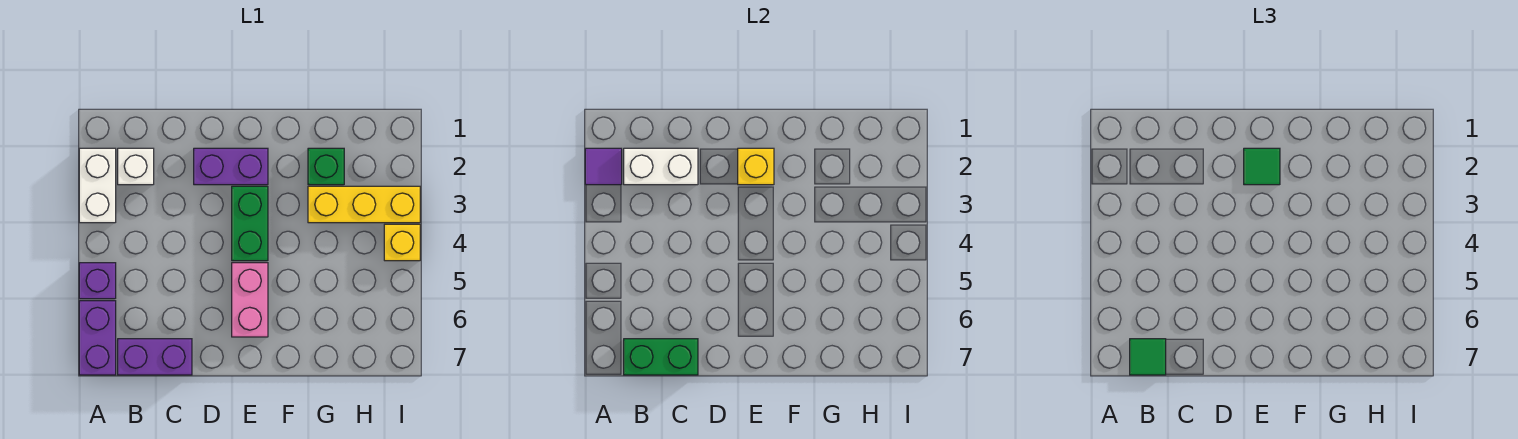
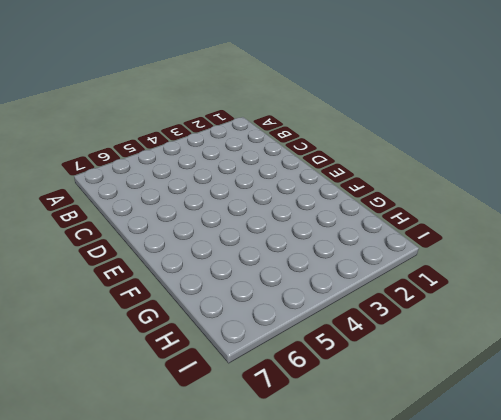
none -> white brick A2:A3 level 1
none -> purple brick A5 level 1
none -> purple brick A6:A7 level 1

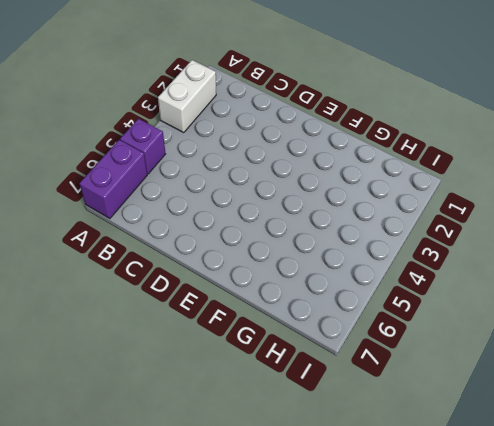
none -> white brick B2 level 1
none -> purple brick B7:C7 level 1
none -> purple brick D2:E2 level 1

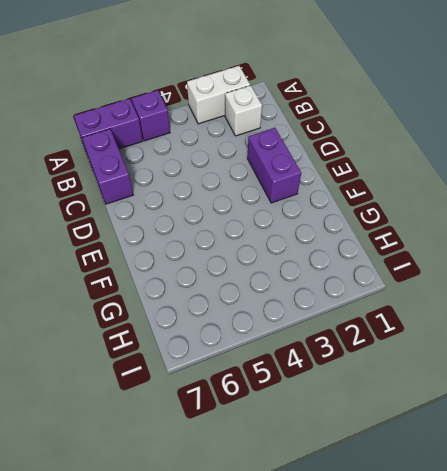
none -> green brick E3:E4 level 1
none -> pink brick E5:E6 level 1
none -> green brick G2 level 1

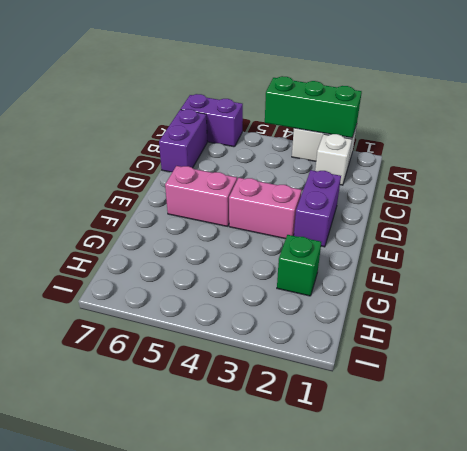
green brick A2:A4 level 2 -> purple tile A2 level 2
pink brick E3:E4 level 1 -> green brick E3:E4 level 1
none -> purple brick A5 level 1
none -> yellow brick G3:I3 level 1
none -> yellow brick I4 level 1

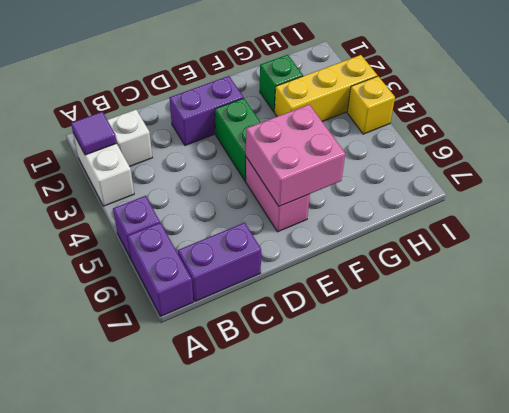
pink brick E5:F6 level 2 -> none
none -> white brick B2:C2 level 2
none -> green brick B7:C7 level 2
none -> yellow brick E2 level 2

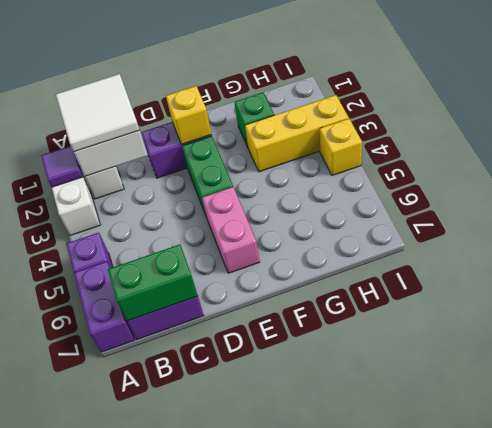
white tile B1:C2 level 3 -> none
none -> green tile B7 level 3
none -> green tile E2 level 3

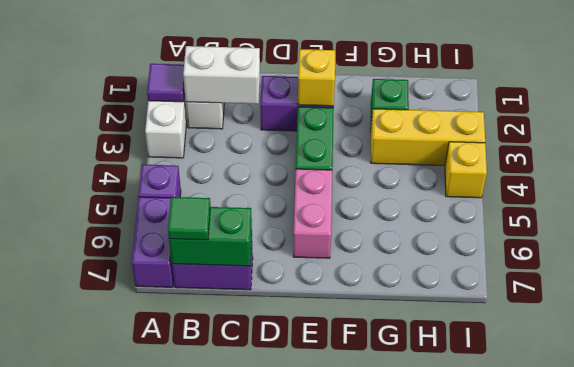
none -> green tile E2 level 3

